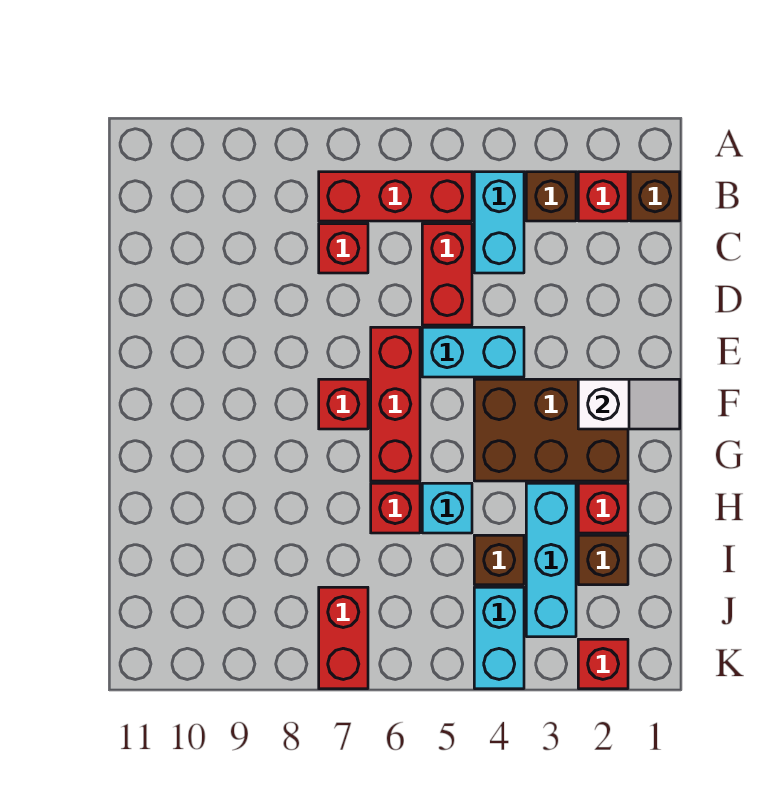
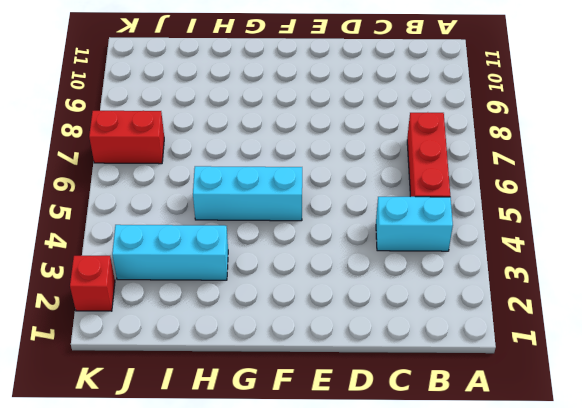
cyan brick F5:H5 level 1 -> cyan brick H5 level 1
none -> brown brick B1 level 1
none -> red brick B2 level 1
none -> brown brick B3 level 1

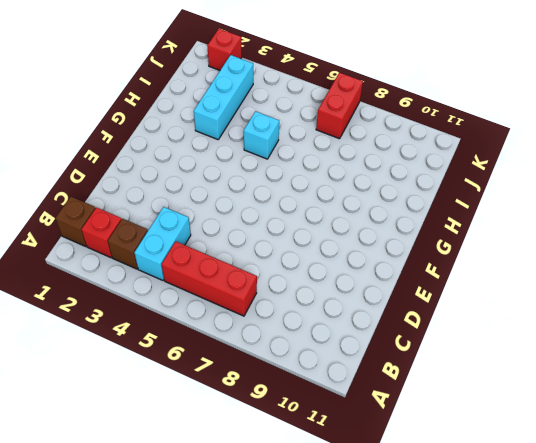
none -> red brick C5:D5 level 1
none -> red brick C7 level 1
none -> cyan brick E4:E5 level 1

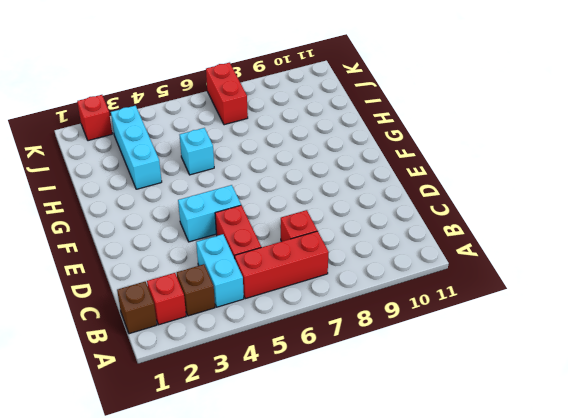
none -> red brick E6:G6 level 1
none -> brown brick F2:G4 level 1
none -> red brick F7 level 1

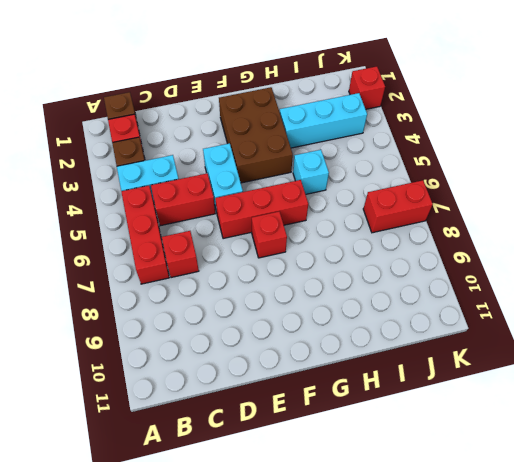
none -> red brick H2 level 1
none -> red brick H6 level 1
none -> brown brick I2 level 1

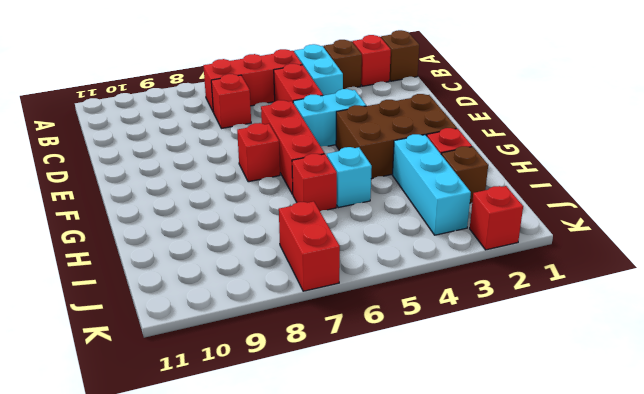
none -> brown brick I4 level 1
none -> cyan brick J4:K4 level 1
none -> white slope F1:F2 level 2 top 2

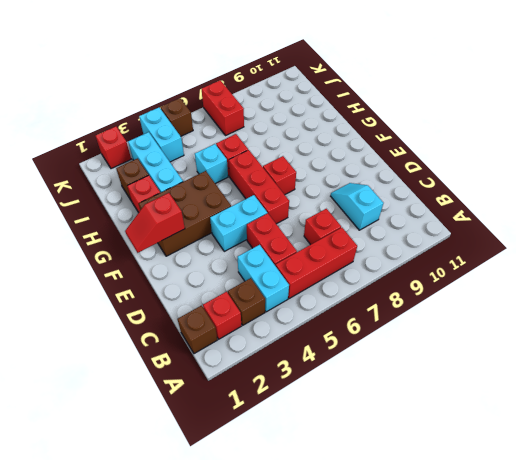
cyan slope C9:D9 level 1 top C -> none
red slope F1:F2 level 2 top 2 -> white slope F1:F2 level 2 top 2
brown brick K5 level 1 -> brown brick I4 level 1

